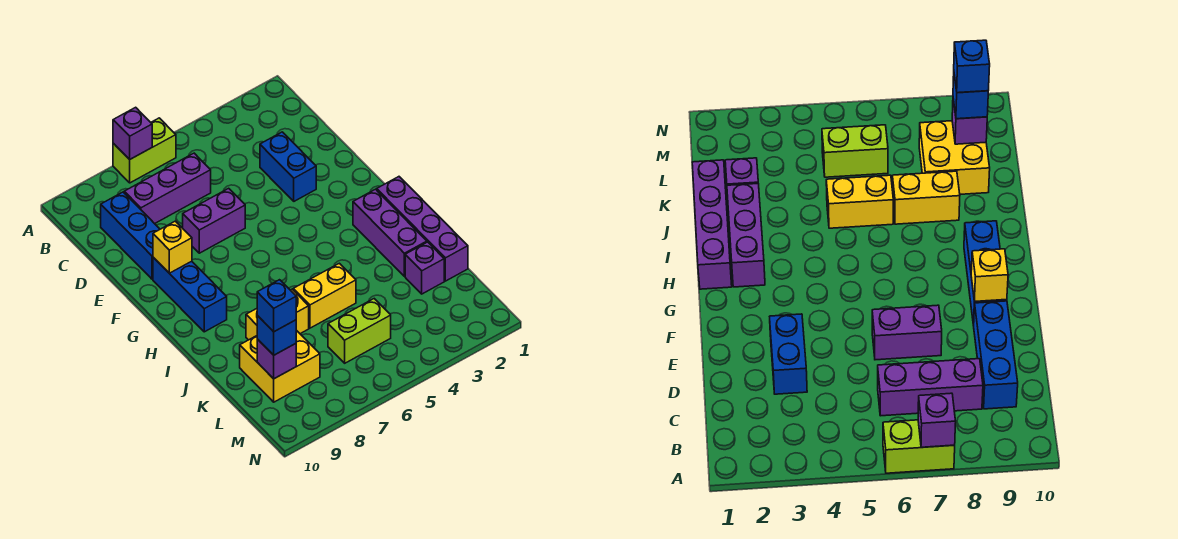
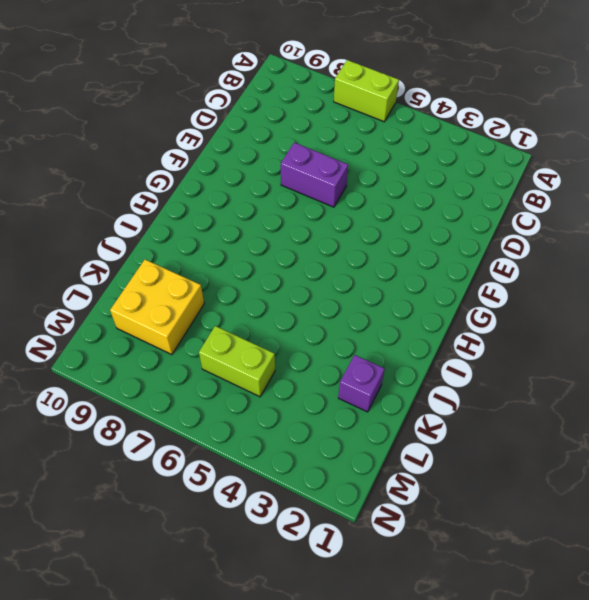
none -> purple brick C6:C8 level 1
none -> blue brick C9:E9 level 1
none -> blue brick D3:E3 level 1

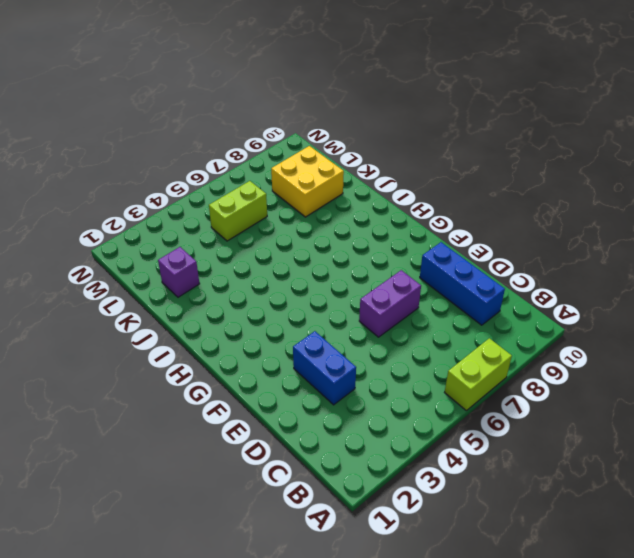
none -> purple brick C6:C8 level 1
none -> blue brick F9:H9 level 1
none -> purple brick H1:K1 level 1

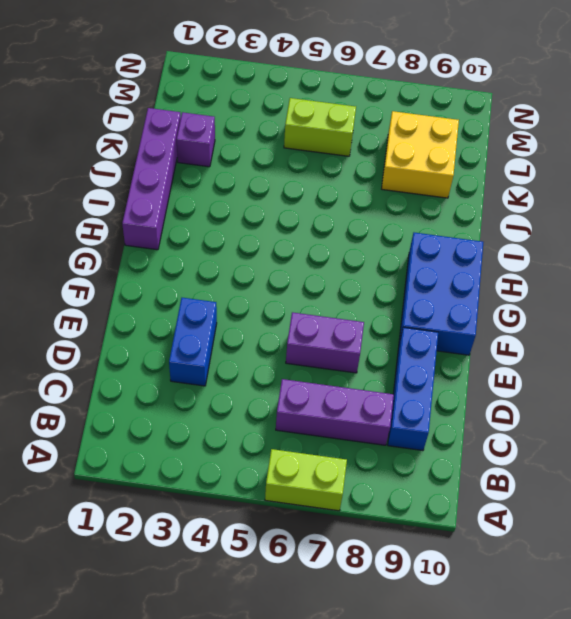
blue brick F9:H10 level 1 -> blue brick F9:H9 level 1
none -> purple brick H2:J2 level 1
none -> yellow brick J5:J6 level 1
none -> yellow brick J7:J8 level 1

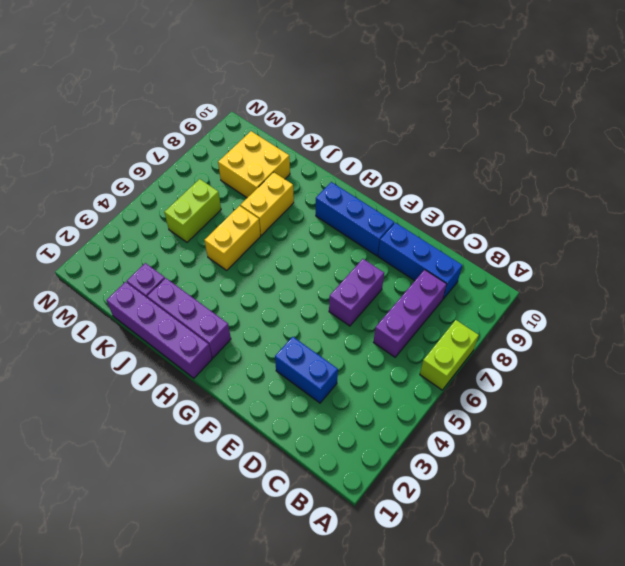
none -> purple brick A7 level 2
none -> yellow brick F9 level 2
none -> purple brick L9 level 2

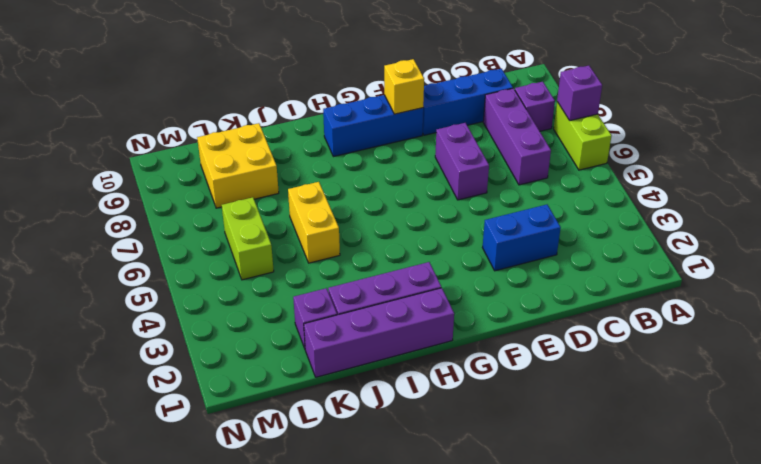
purple brick B8 level 1 -> purple brick L9 level 2
none -> yellow brick J7:J8 level 1
none -> blue brick L9 level 3
none -> blue brick L9 level 4

